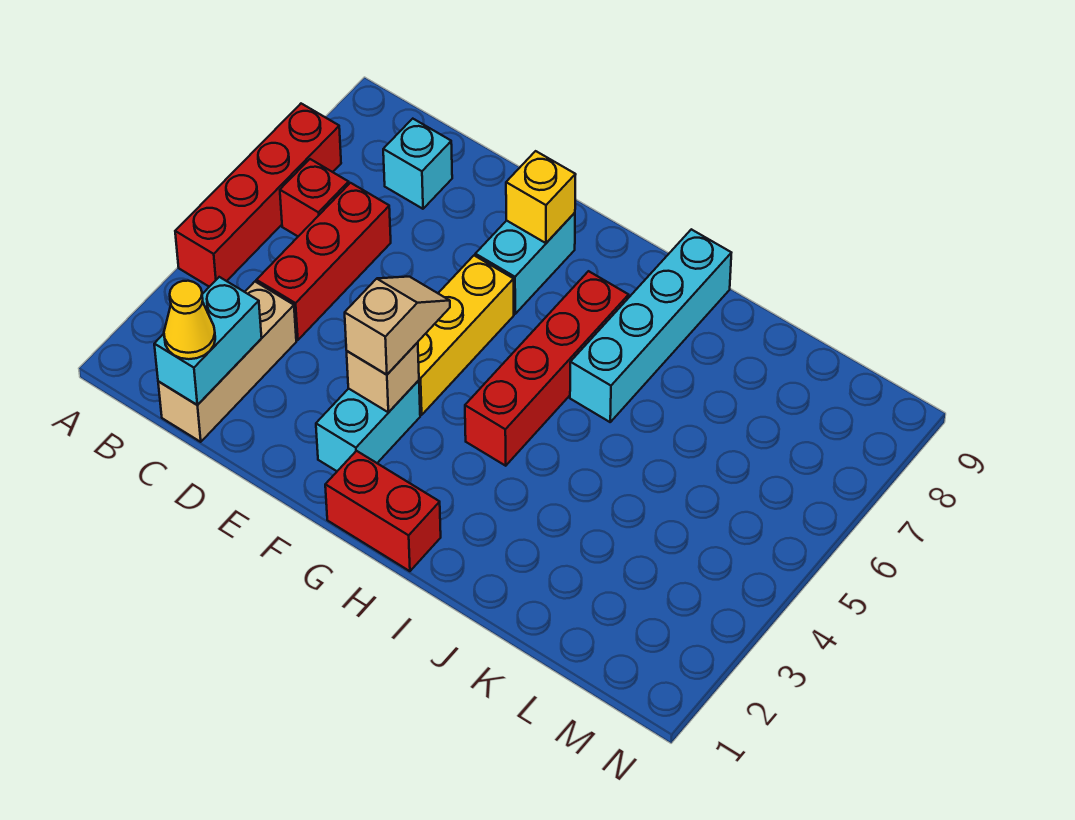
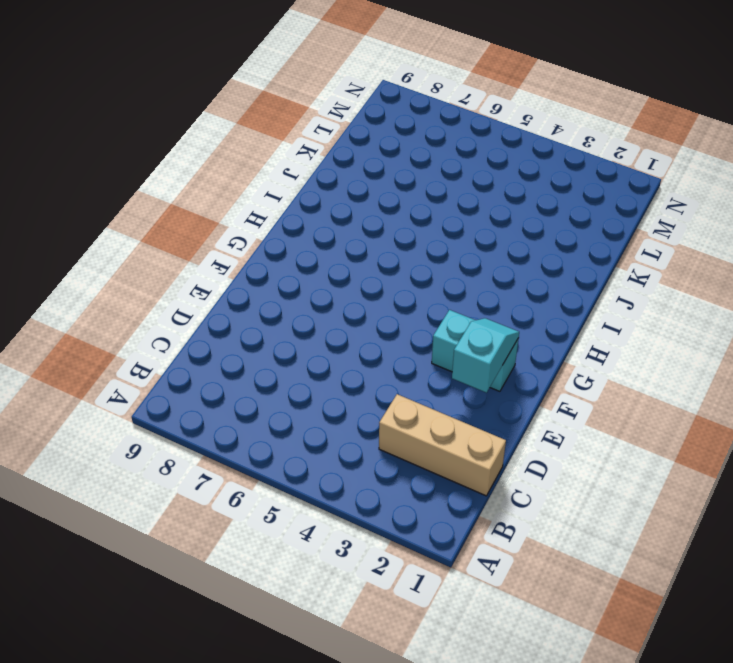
cyan slope E2:F2 level 2 top E -> none
none -> red brick A4:A7 level 1
none -> red brick B6 level 1
none -> red brick C4:C6 level 1

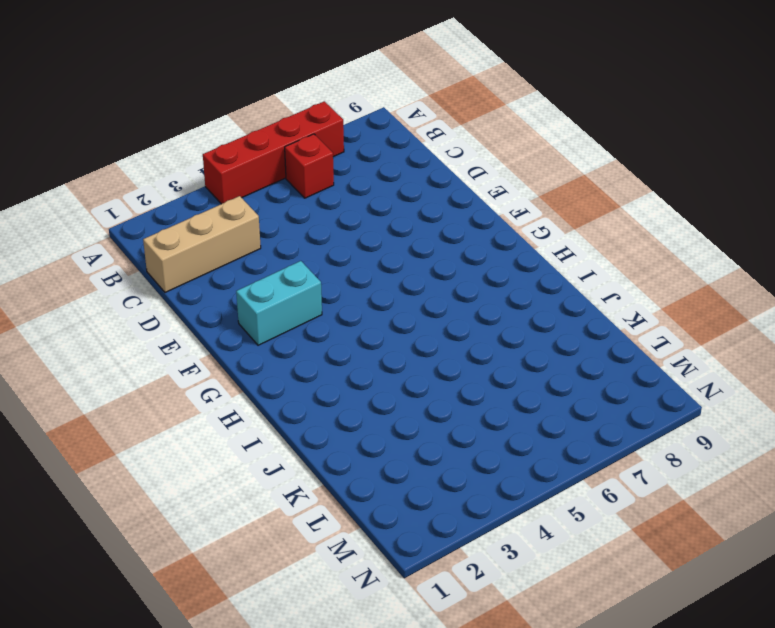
none -> red brick C4:C6 level 1
none -> cyan brick C8 level 1
none -> yellow brick F4:F6 level 1

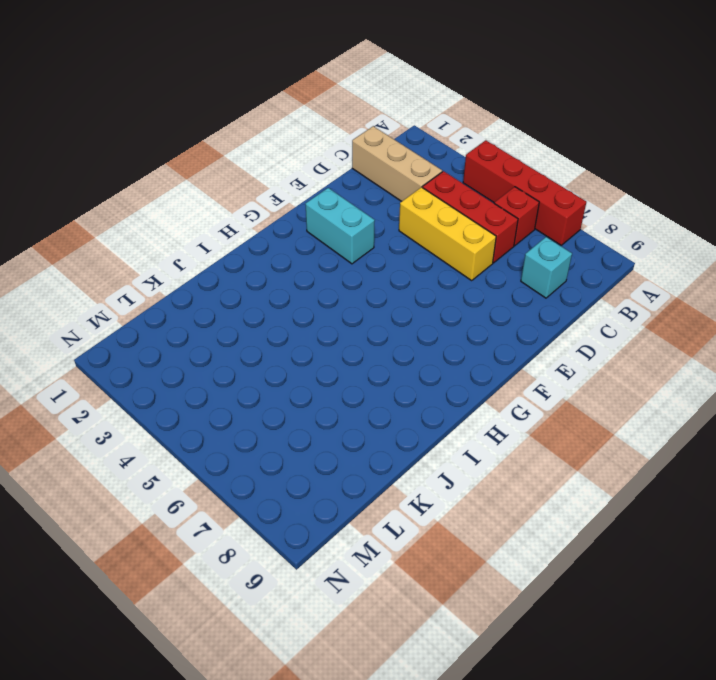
yellow brick D4:D6 level 1 -> yellow brick F4:F6 level 1
none -> cyan brick F7:F8 level 1
none -> red brick G1:H1 level 1
none -> red brick H4:H7 level 1

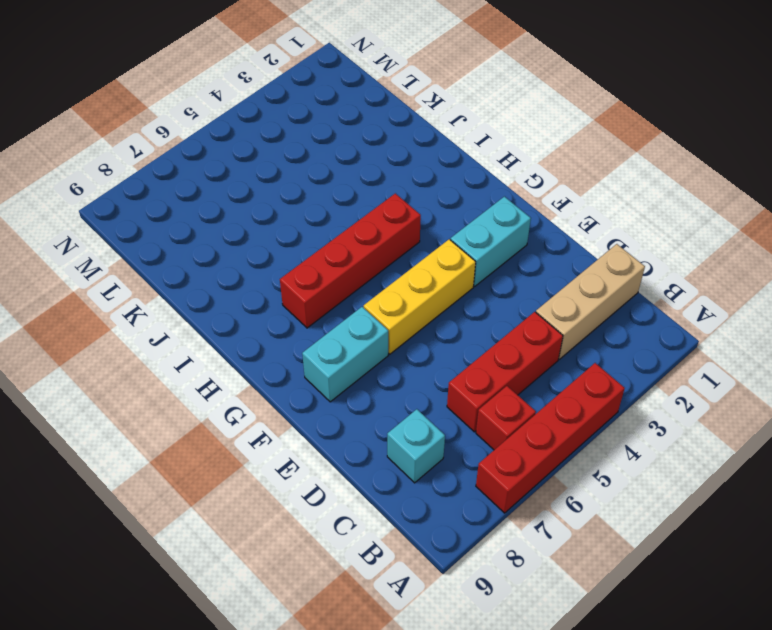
none -> red brick G1:H1 level 1
none -> cyan brick I6:I9 level 1
none -> cyan brick C1:C2 level 2

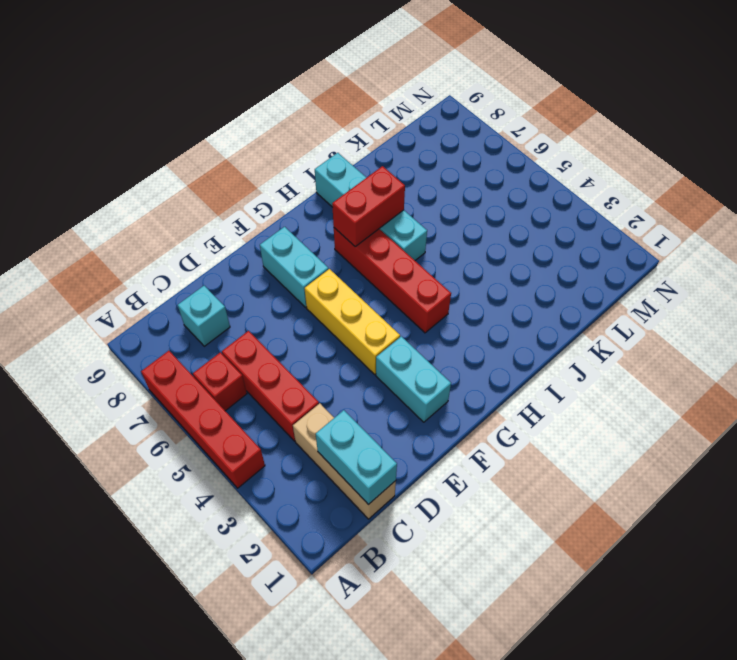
red brick H7:I7 level 2 -> red brick G1:H1 level 1
none -> tan brick F3 level 2
none -> yellow brick F8 level 2
none -> yellow cone C1 level 3

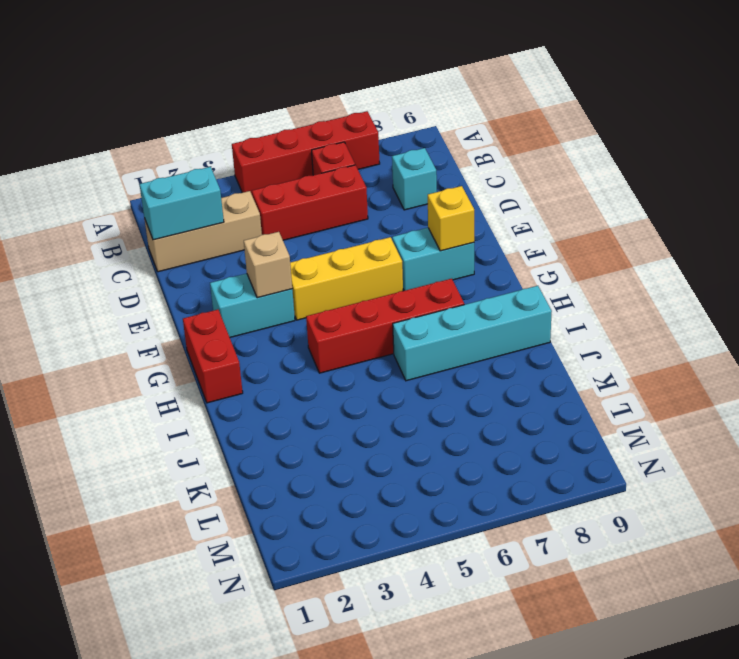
none -> yellow cone C1 level 3
none -> tan slope F3:F4 level 3 top 3

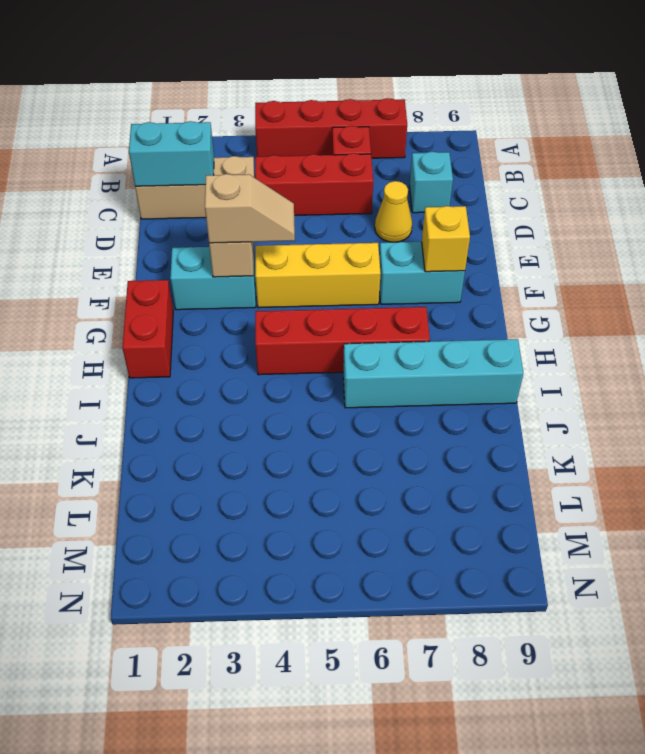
yellow cone D7 level 1 -> yellow cone C1 level 3

